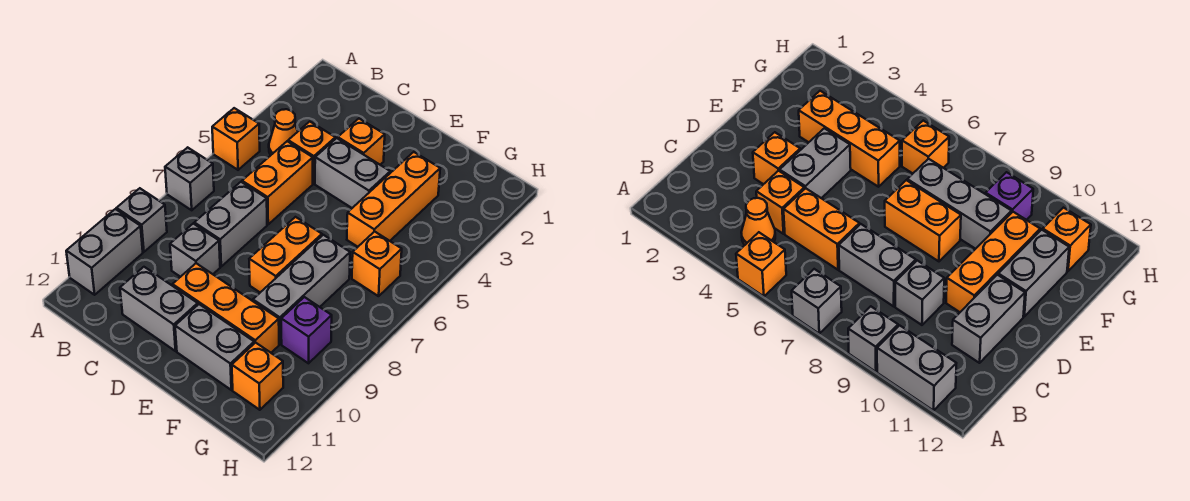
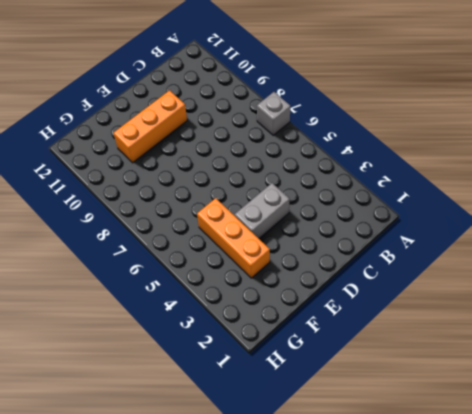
none -> orange brick A5 level 1
none -> grey brick A9 level 1
none -> grey brick A10:A11 level 1

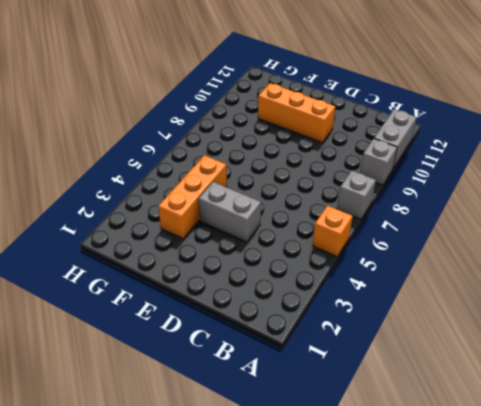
none -> orange cone B4 level 1
none -> orange brick C4 level 1
none -> orange brick C5:C6 level 1

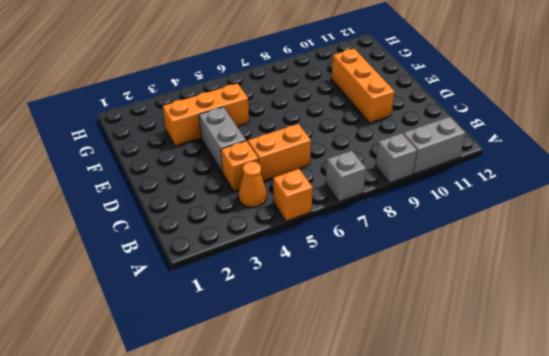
none -> grey brick C7:C8 level 1
none -> grey brick C9 level 1
none -> grey brick C11:D11 level 1

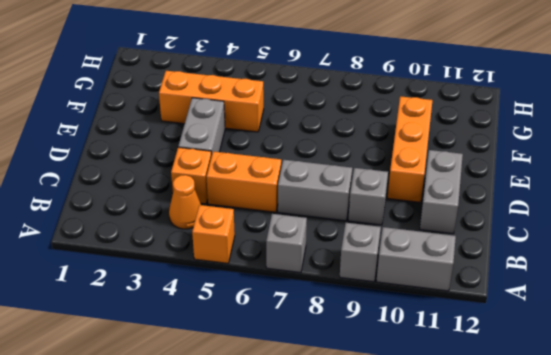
none -> orange brick D3 level 1
none -> orange brick E7:E8 level 1
none -> grey brick E11:F11 level 1

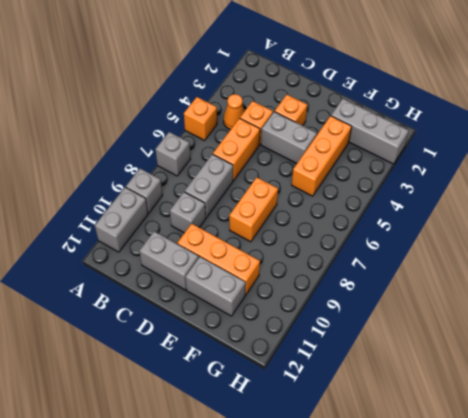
grey brick F2:H2 level 1 -> grey brick F7:F9 level 1
none -> orange brick G6 level 1
none -> purple brick G9 level 1
none -> orange brick G11 level 1

